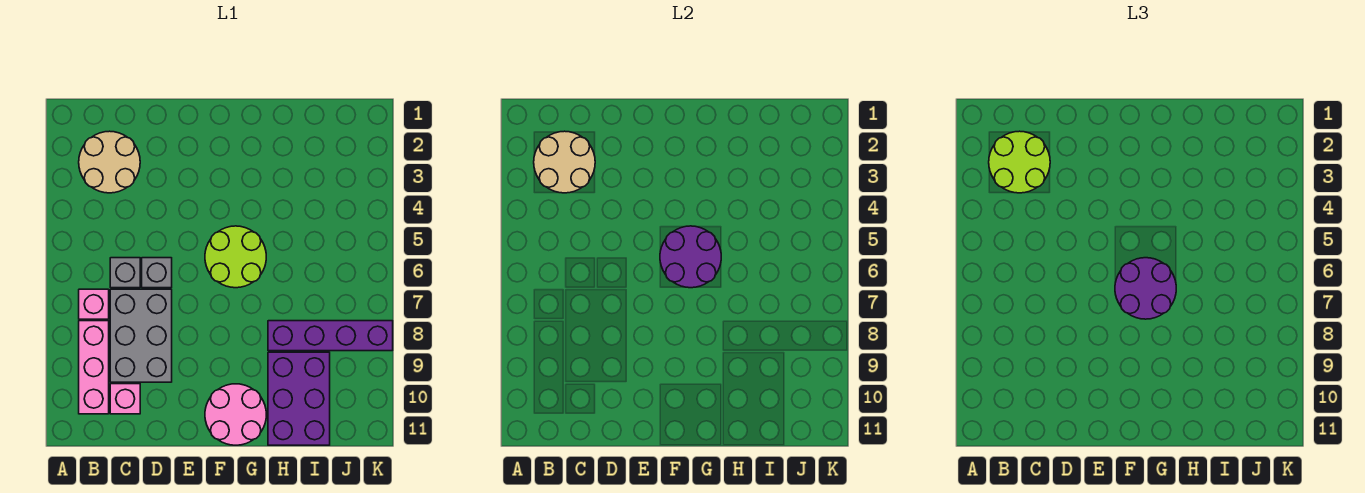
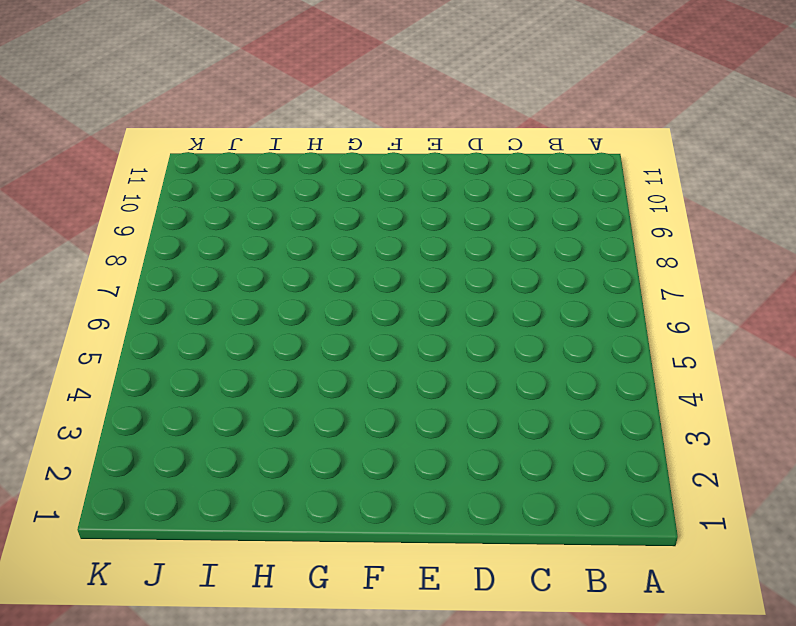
none -> tan round brick B2:C3 level 1
none -> pink brick B7 level 1
none -> pink brick B8:B10 level 1

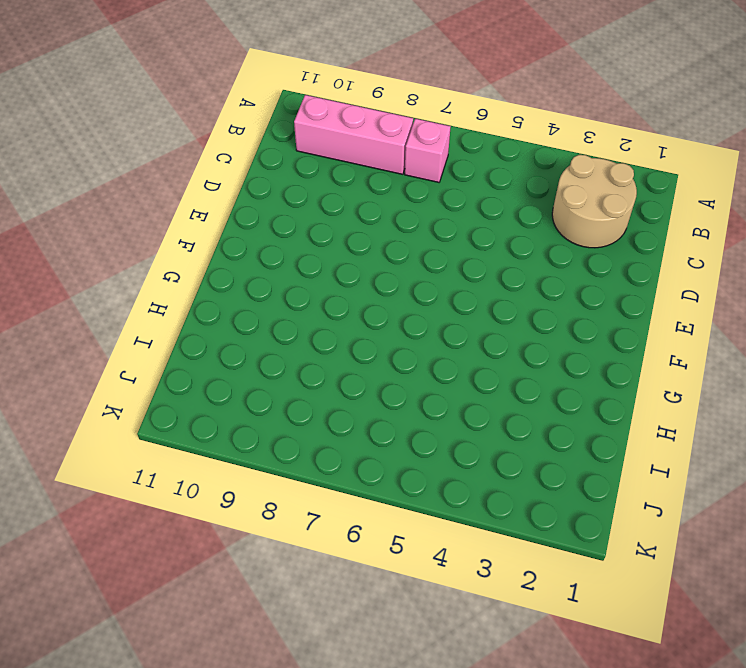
none -> grey brick C6 level 1
none -> grey brick C7:D9 level 1
none -> pink brick C10 level 1

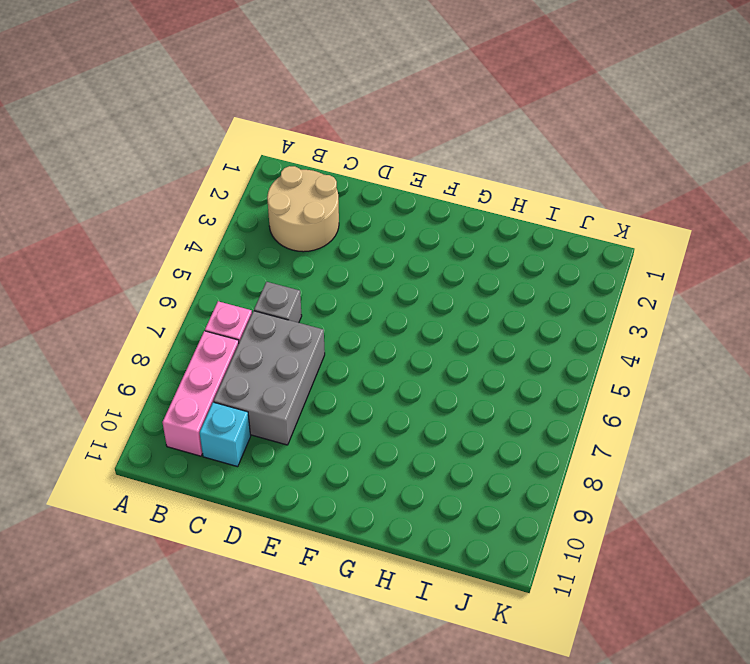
cyan brick C10 level 1 -> pink brick C10 level 1
none -> grey brick D6 level 1
none -> lime round brick F5:G6 level 1
none -> pink round brick F10:G11 level 1

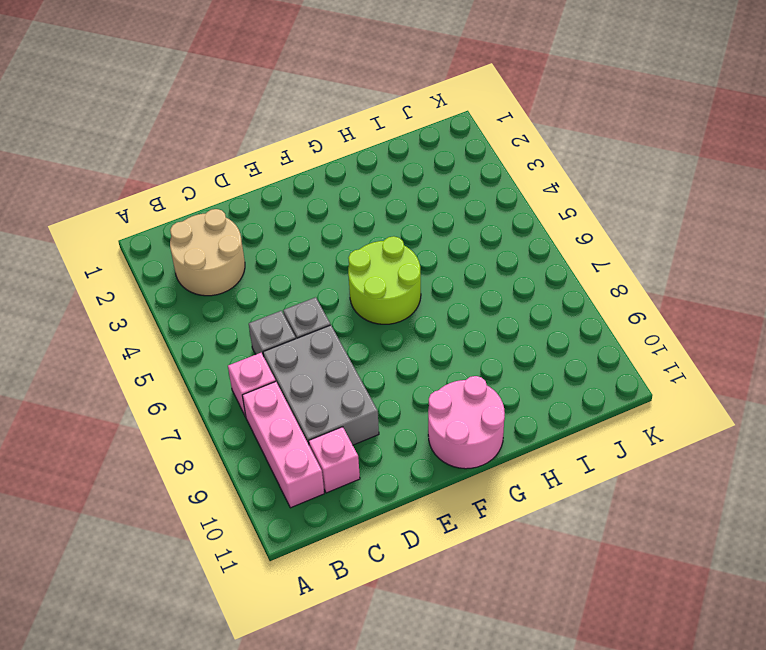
none -> purple brick H8:K8 level 1
none -> purple brick H9:I11 level 1
none -> tan round brick B2:C3 level 2

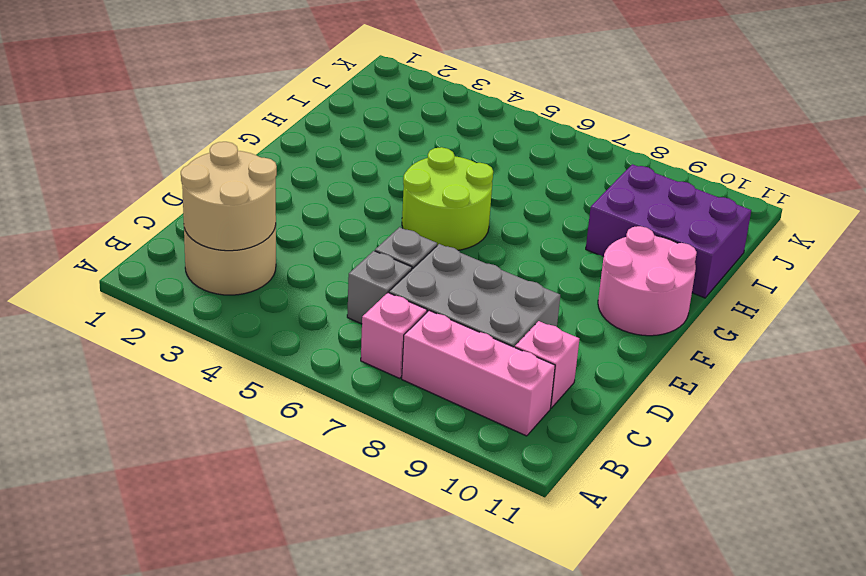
none -> purple brick H8:K8 level 1
none -> purple round brick F5:G6 level 2
none -> lime round brick B2:C3 level 3

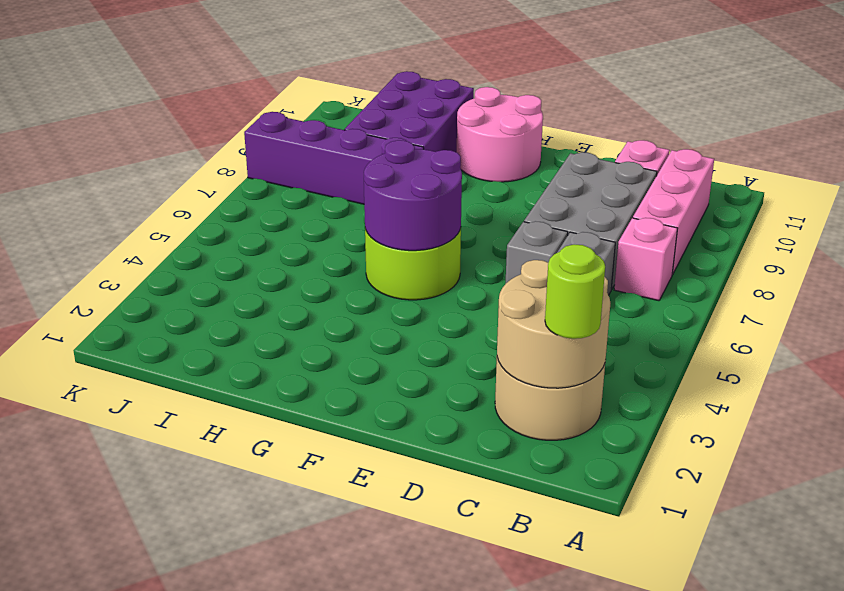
lime round brick B2 level 3 -> lime round brick B2:C3 level 3
none -> purple round brick F6:G7 level 3

